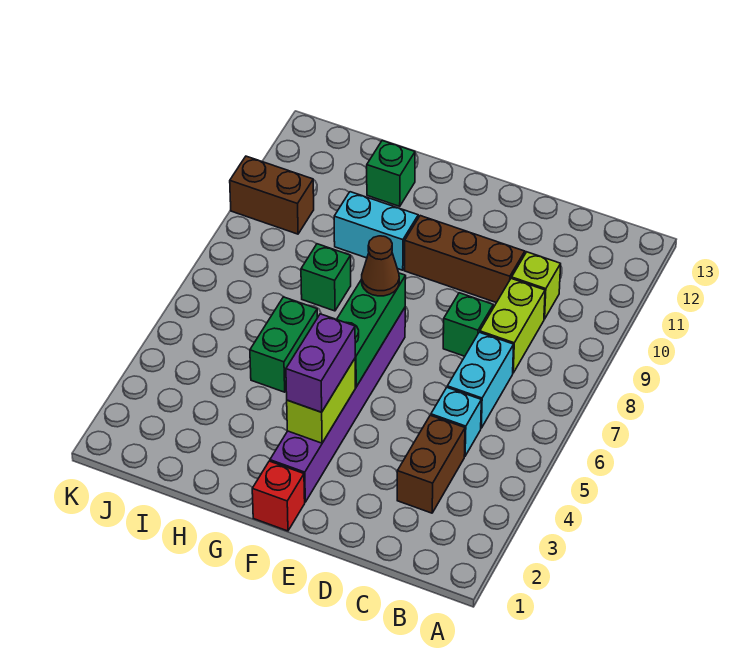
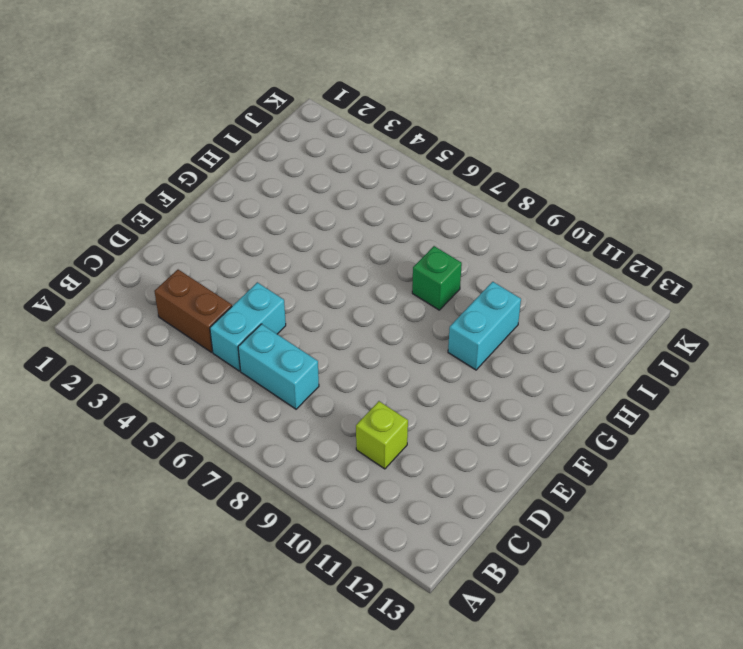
cyan brick C5:D5 level 1 -> cyan brick C5 level 1
none -> lime brick C8:C9 level 1
none -> green brick D8 level 1
none -> brown brick D10:F10 level 1

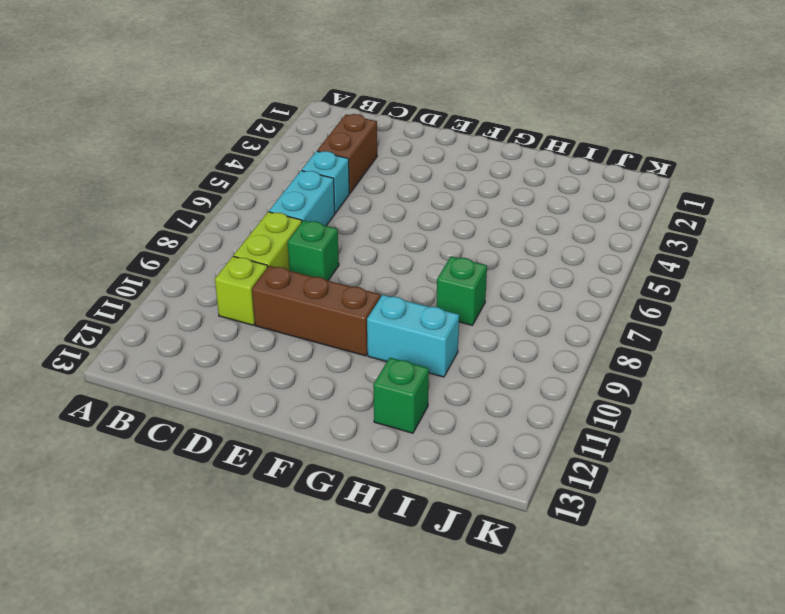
none -> red brick F1 level 1
none -> purple brick F2:F7 level 1
none -> green brick H5:H6 level 1

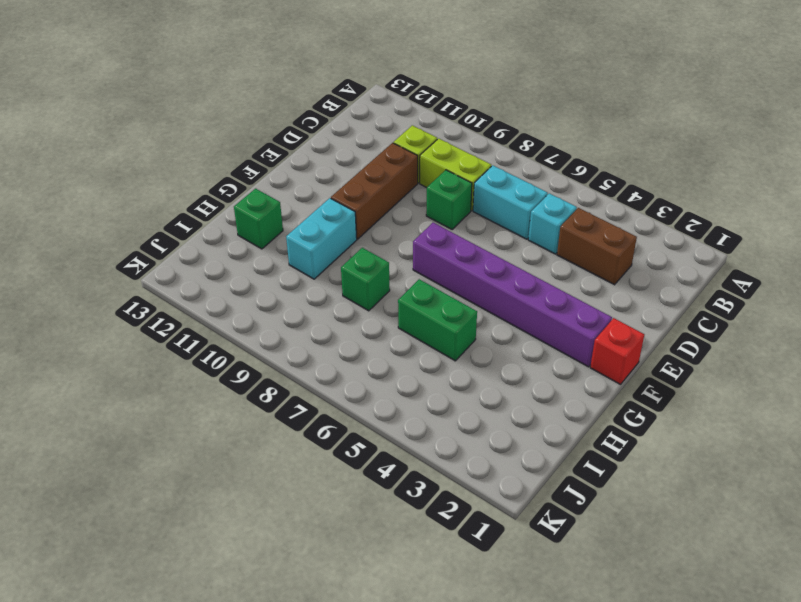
none -> brown brick J10:K10 level 1
none -> lime brick F3:F4 level 2
none -> green brick F5:F7 level 2

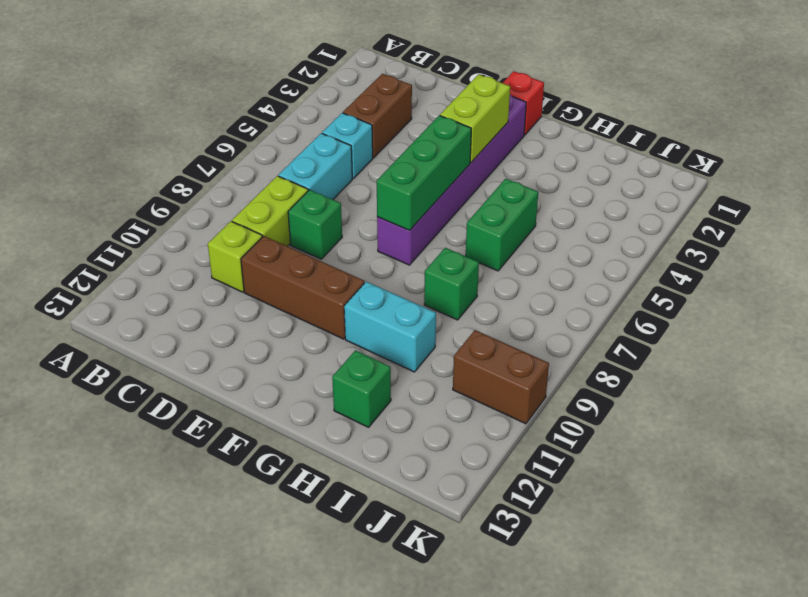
none -> purple brick F3:F4 level 3
none -> brown cone F7 level 3

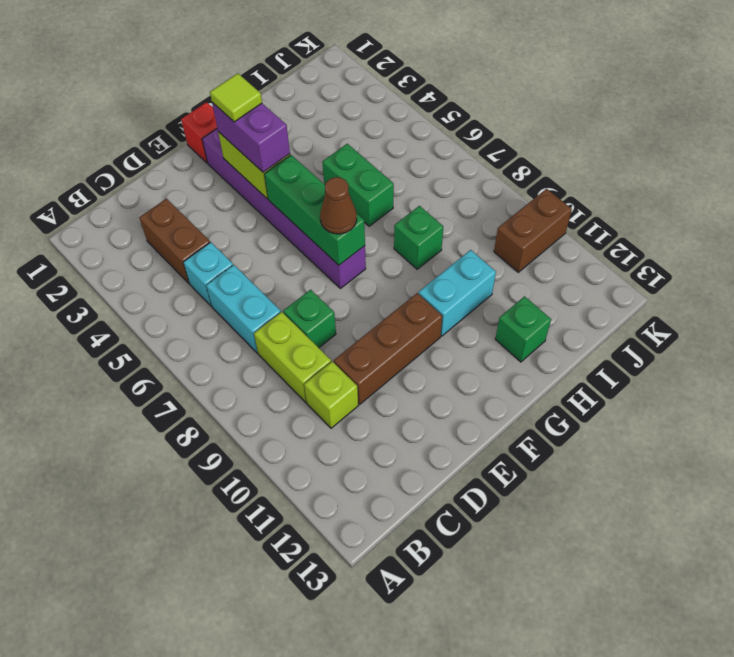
lime tile F3 level 4 -> none

